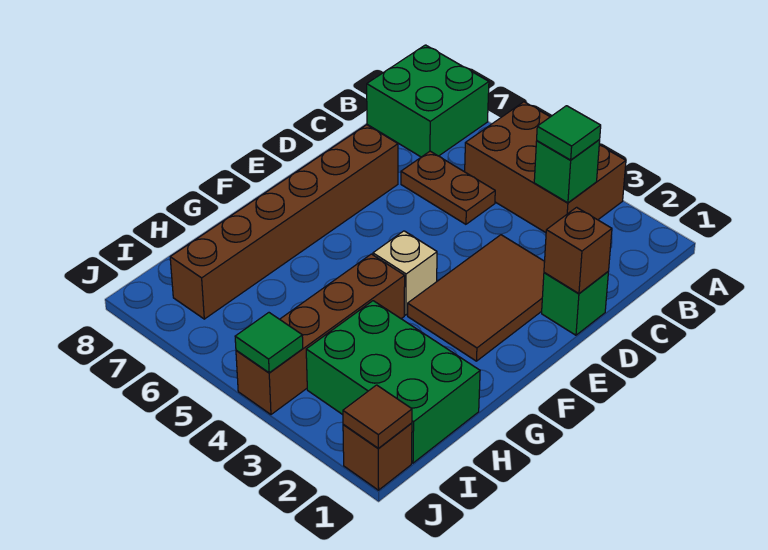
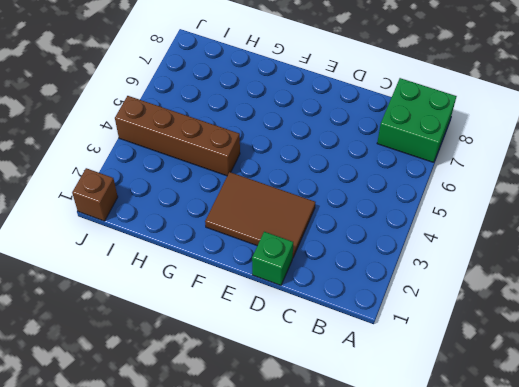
none -> brown brick A3:B5 level 1
none -> brown plate C5:C6 level 1
none -> brown brick D7:I7 level 1

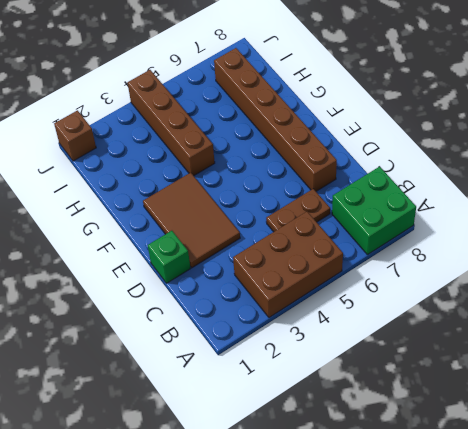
none -> tan brick F4 level 1
none -> green brick H1:I3 level 1
none -> green brick B3 level 2

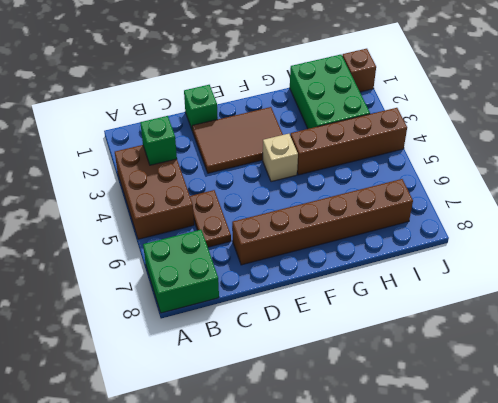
none -> brown brick D1 level 2
none -> brown tile J1 level 2
none -> green tile J4 level 2

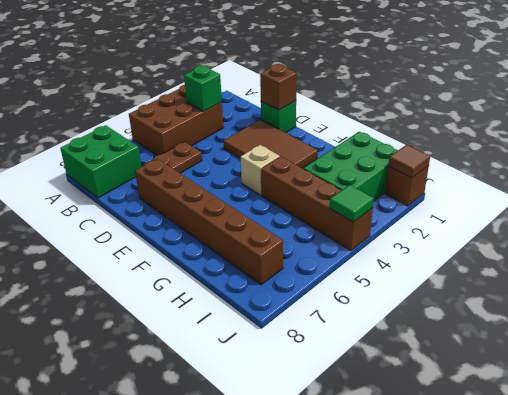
none -> green tile B3 level 3

